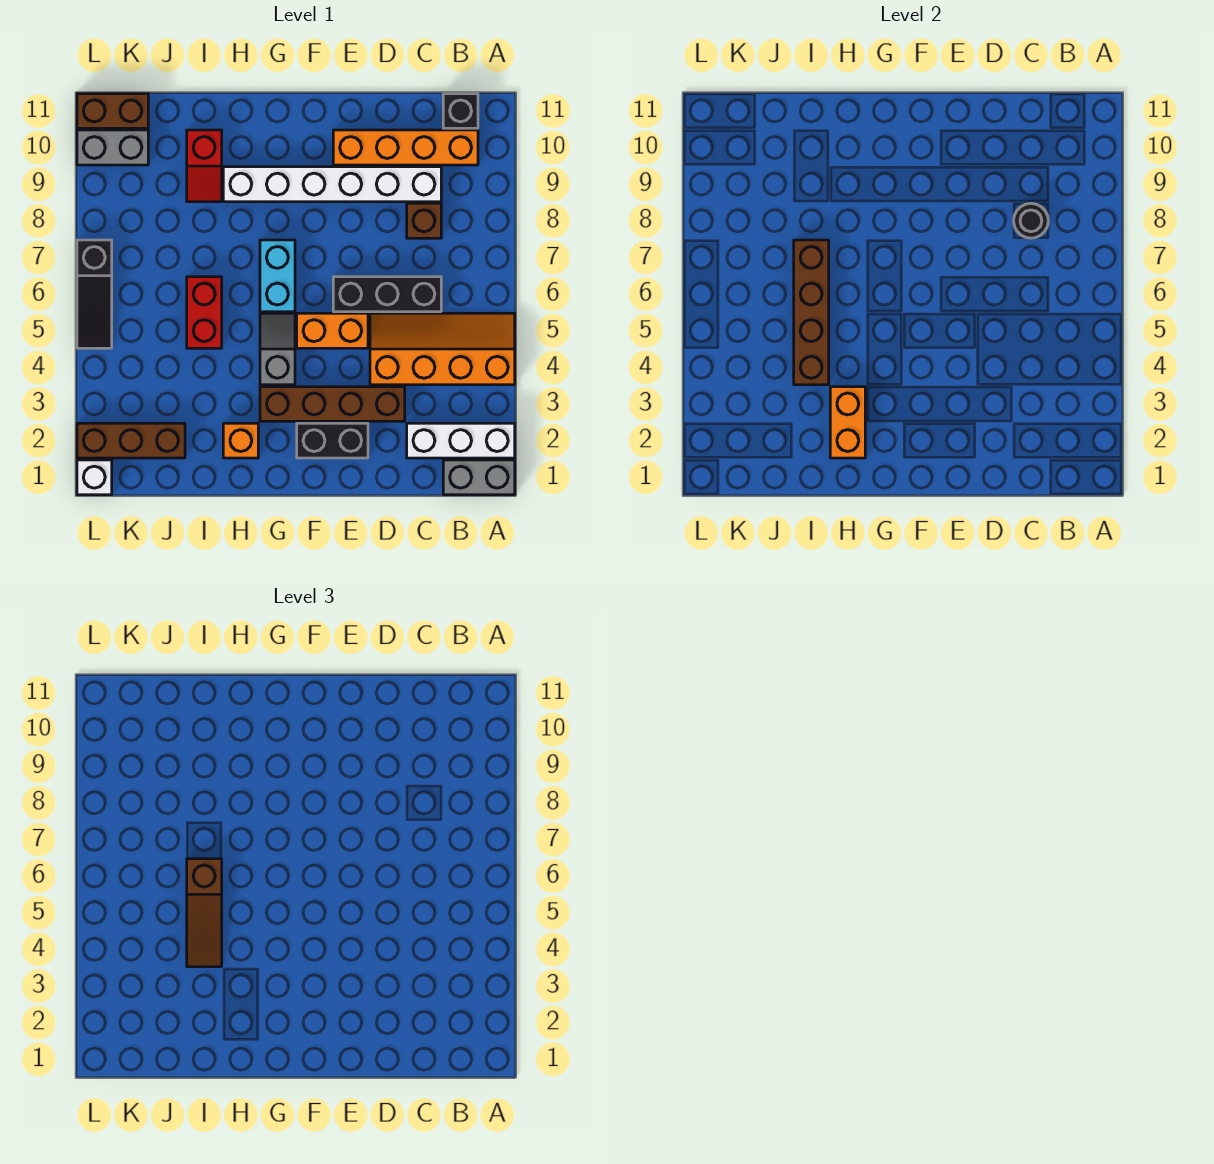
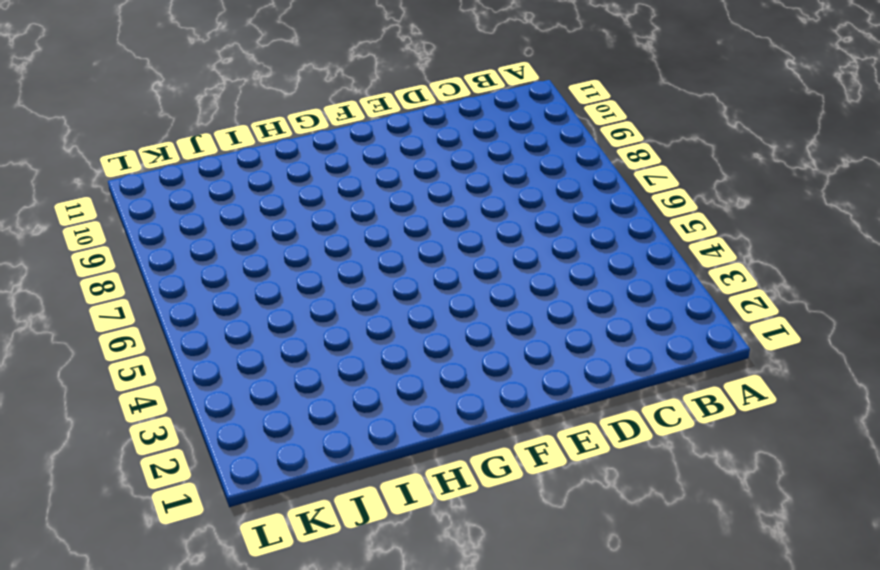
none -> grey brick A1:B1 level 1
none -> white brick A2:C2 level 1
none -> orange slope A4:D5 level 1 top 4

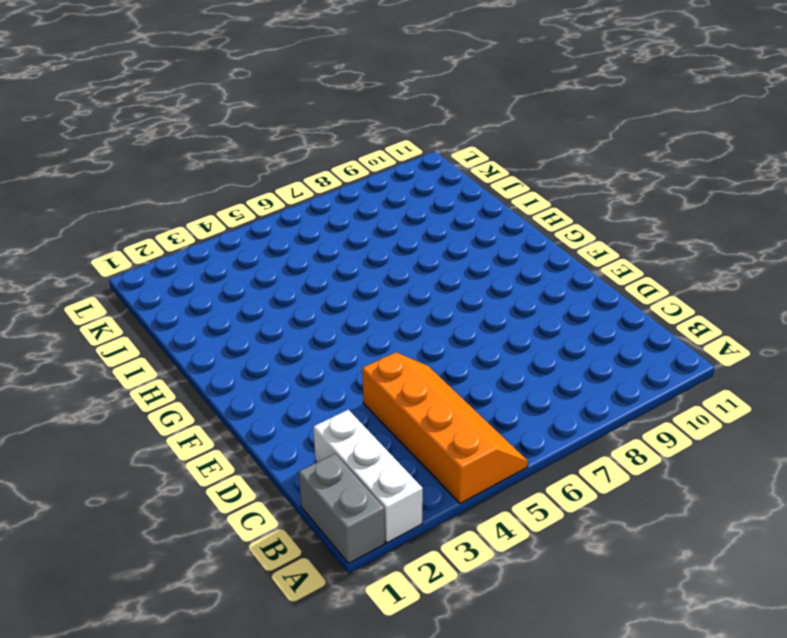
none -> orange brick B10:E10 level 1
none -> black brick B11 level 1
none -> black brick C6:E6 level 1

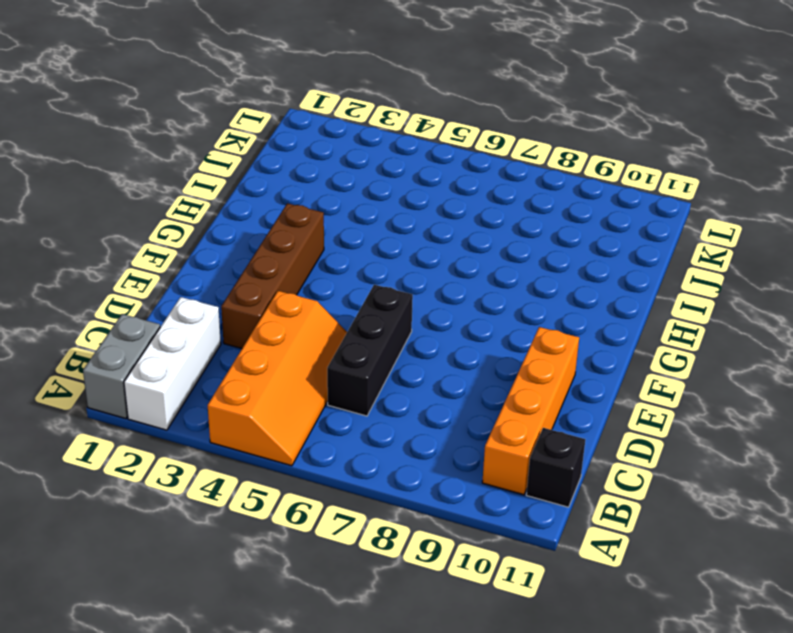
none -> brown brick C8 level 1
none -> white brick C9:H9 level 1
none -> black brick E2:F2 level 1

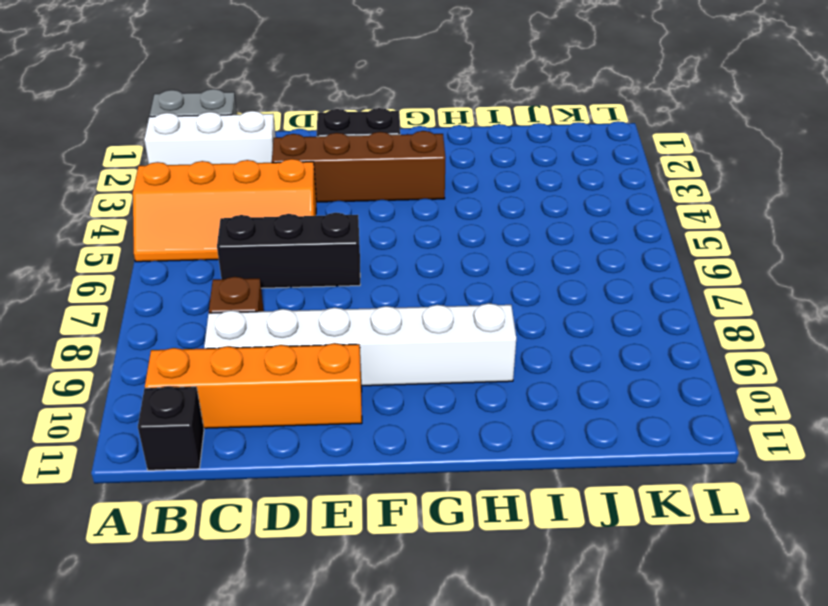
none -> orange brick E5:F5 level 1
none -> grey slope G4:G5 level 1 top 4
none -> cyan brick G6:G7 level 1

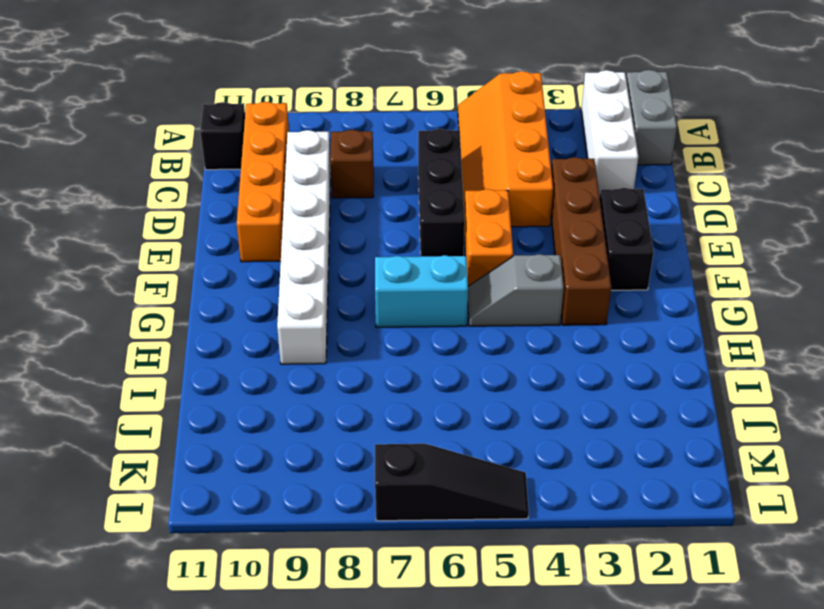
none -> orange brick H2 level 1
none -> red brick I5:I6 level 1
none -> red slope I9:I10 level 1 top 10

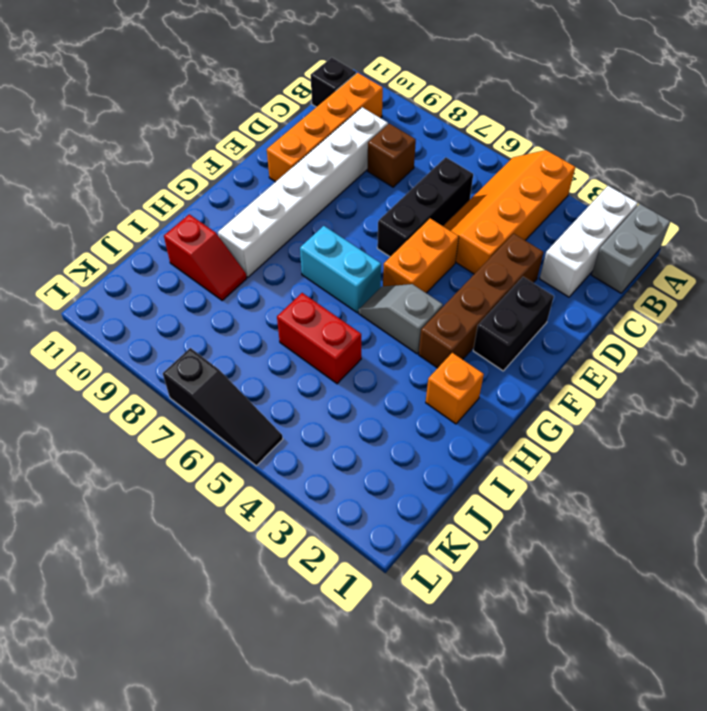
none -> brown brick J2:L2 level 1
none -> grey brick K10:L10 level 1
none -> brown brick K11:L11 level 1

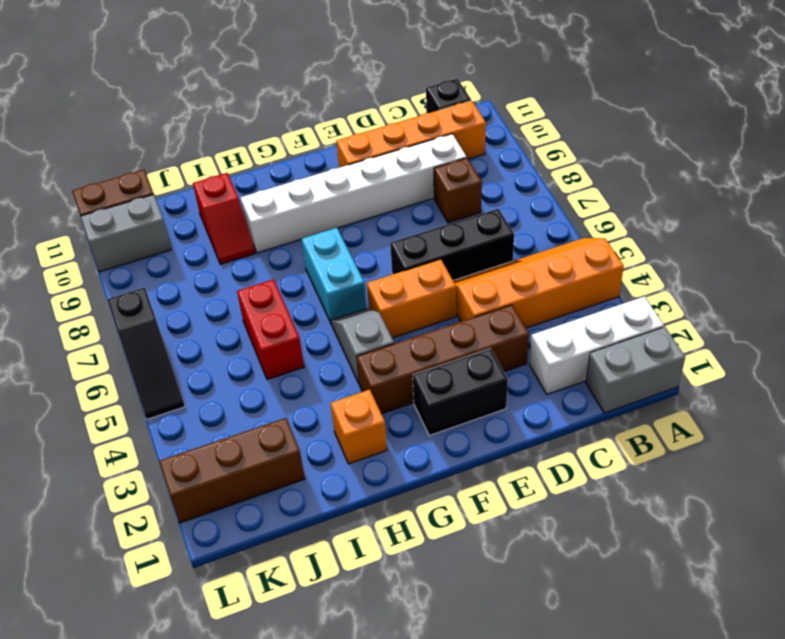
none -> white brick L1 level 1
none -> black round brick C8 level 2
none -> orange brick H2:H3 level 2

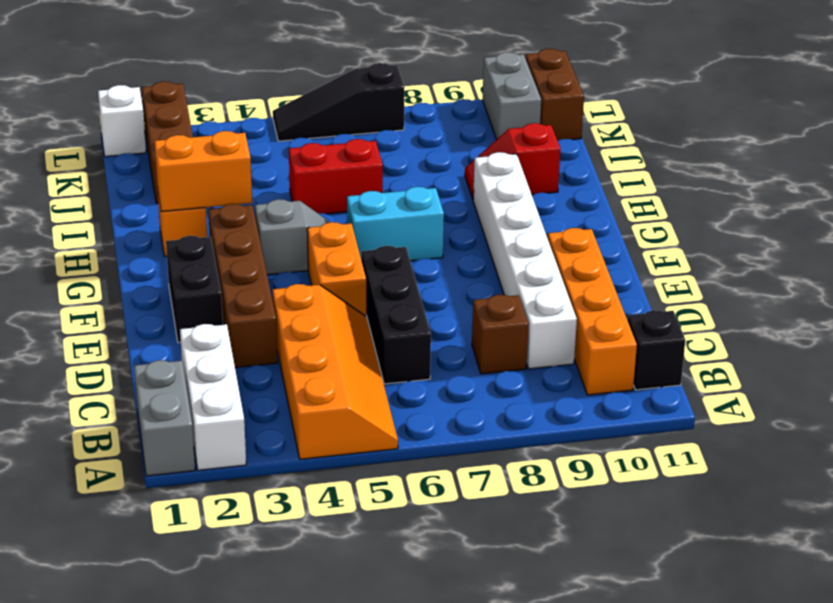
none -> black round brick C8 level 2
none -> brown brick I4:I7 level 2
none -> brown slope I4:I6 level 3 top 6

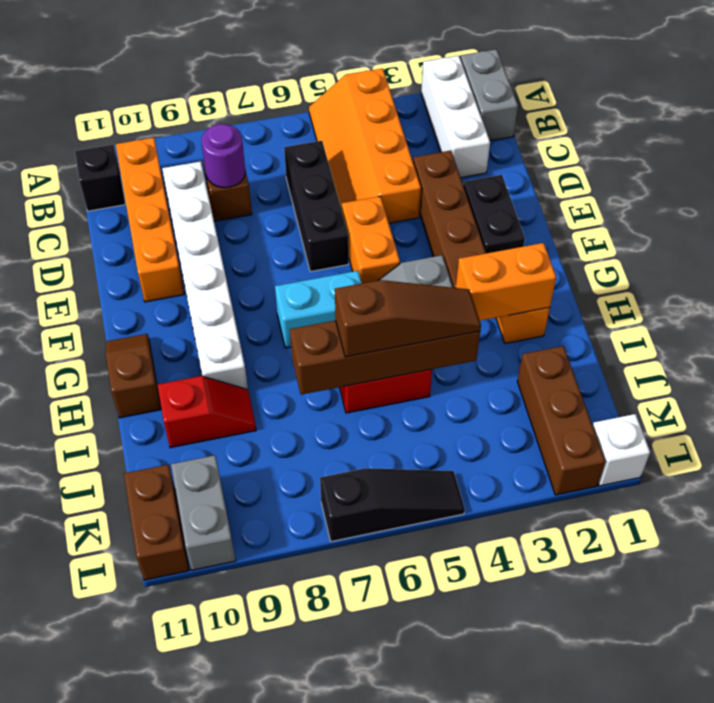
purple round brick C8 level 2 -> black round brick C8 level 2
brown slope G11:H11 level 1 top H -> none

